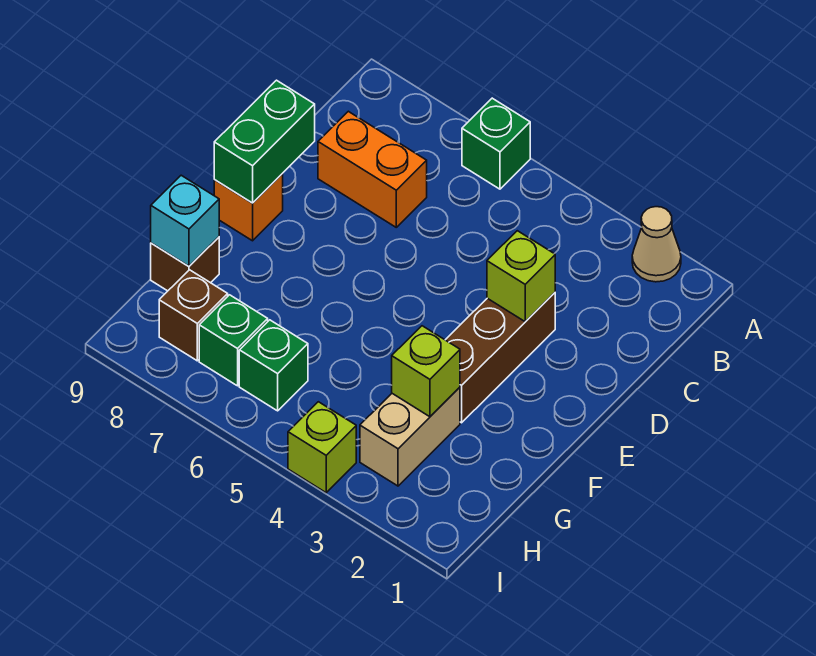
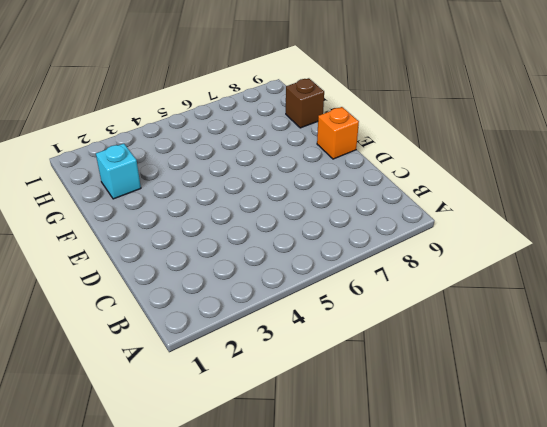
cyan brick G2 level 1 -> cyan brick G9 level 2
none -> tan cone A2 level 1
none -> green brick A6 level 1
none -> orange brick C7:C8 level 1

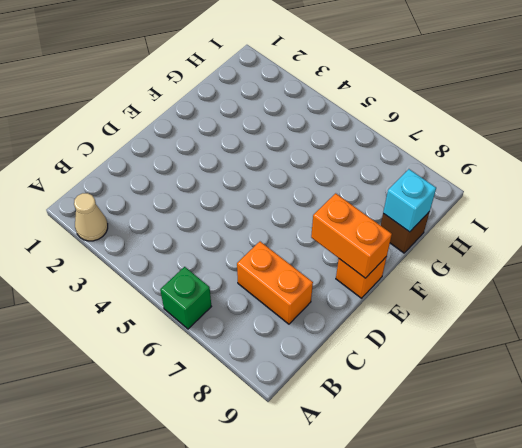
orange brick E8:E9 level 2 -> green brick D9:E9 level 2
none -> brown brick D3:F3 level 1
none -> tan brick G3:H3 level 1
none -> green brick H6 level 1

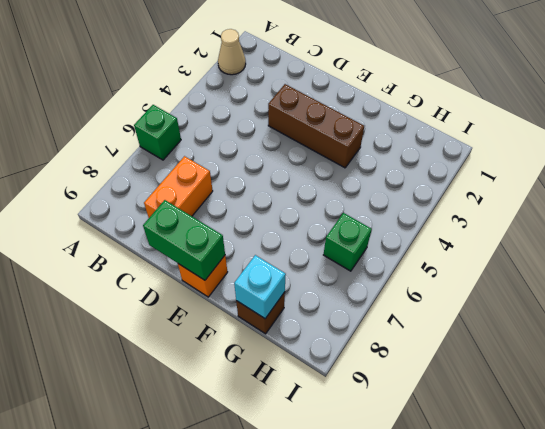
none -> tan brick G3:H3 level 1
none -> green brick H7 level 1
none -> brown brick H8 level 1

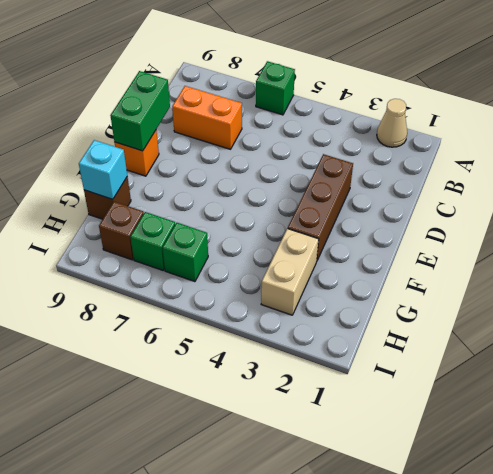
none -> lime brick I4 level 1
none -> lime brick D3 level 2
none -> lime brick G3 level 2

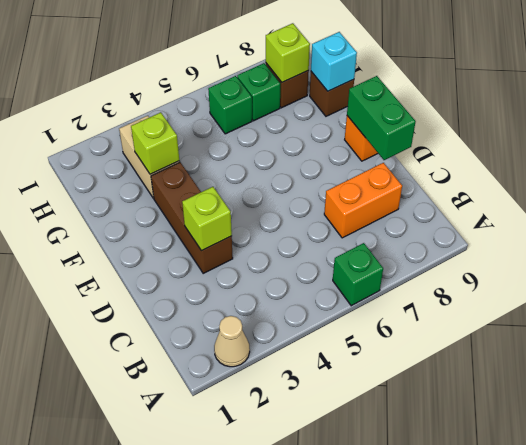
lime brick H8 level 2 -> lime brick I4 level 1

